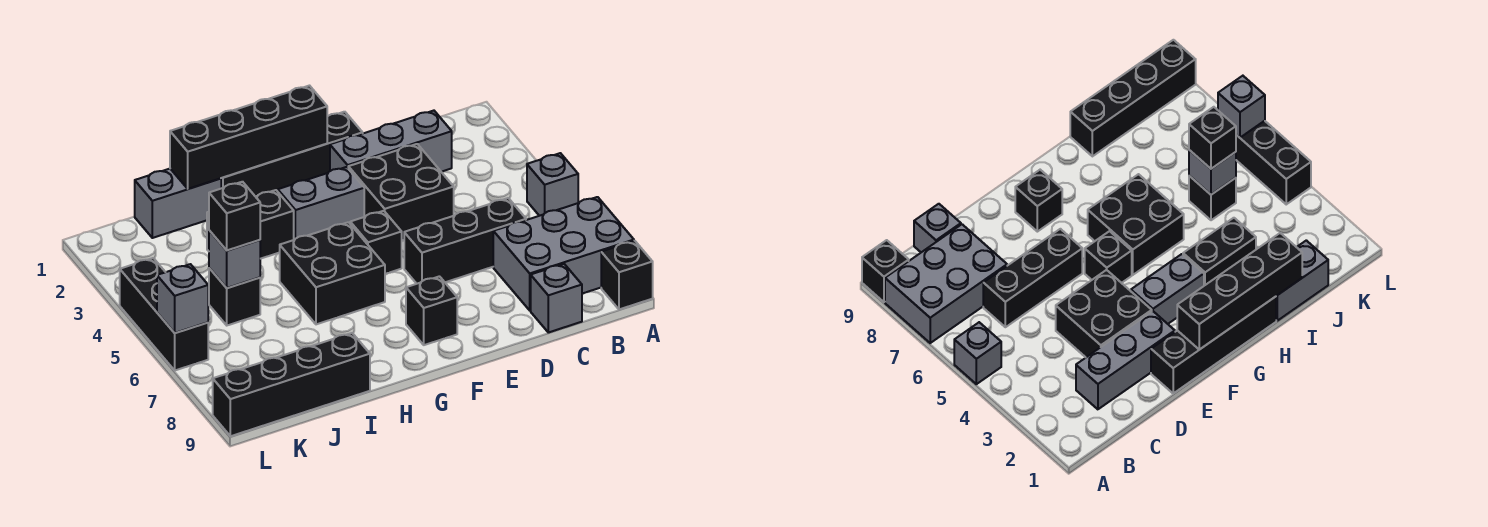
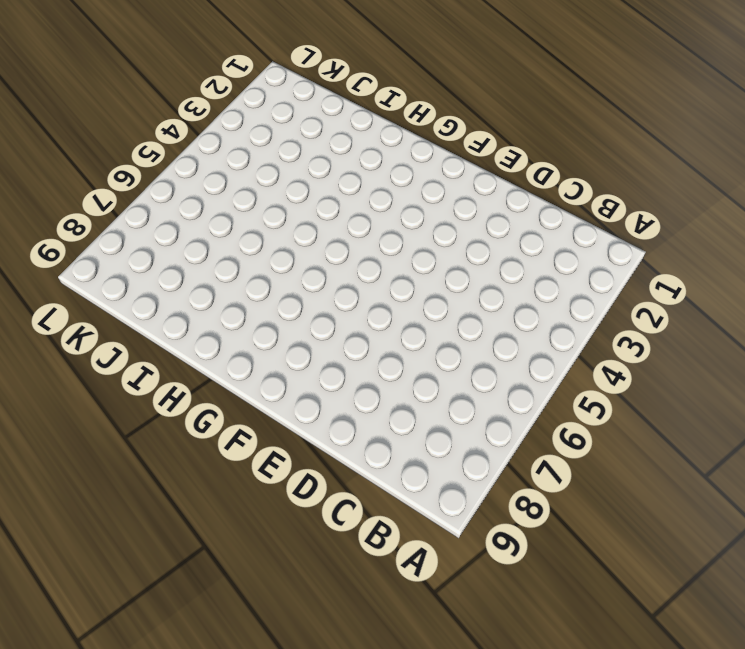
none -> grey brick A5 level 1
none -> grey brick A7:C8 level 1
none -> black brick A9 level 1

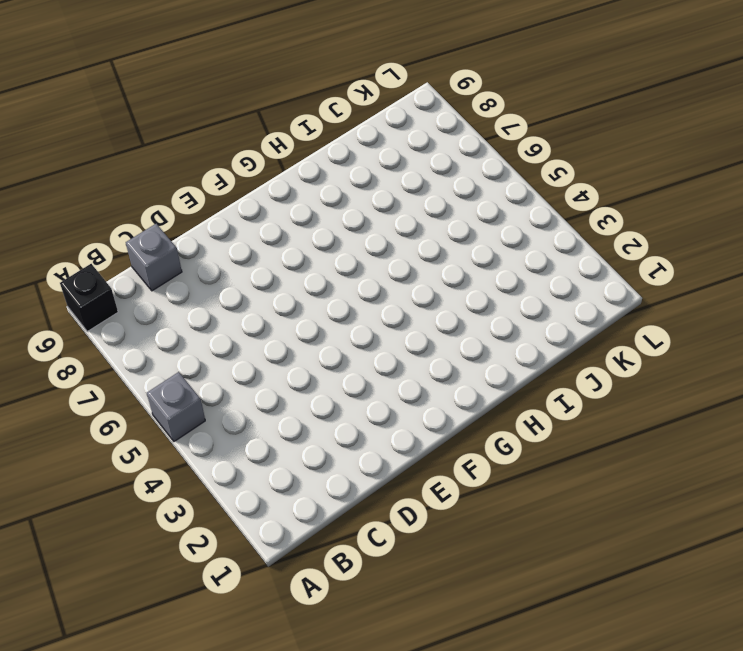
none -> grey brick A7:C8 level 1
none -> grey brick C2:E2 level 1
none -> black brick C6:E6 level 1

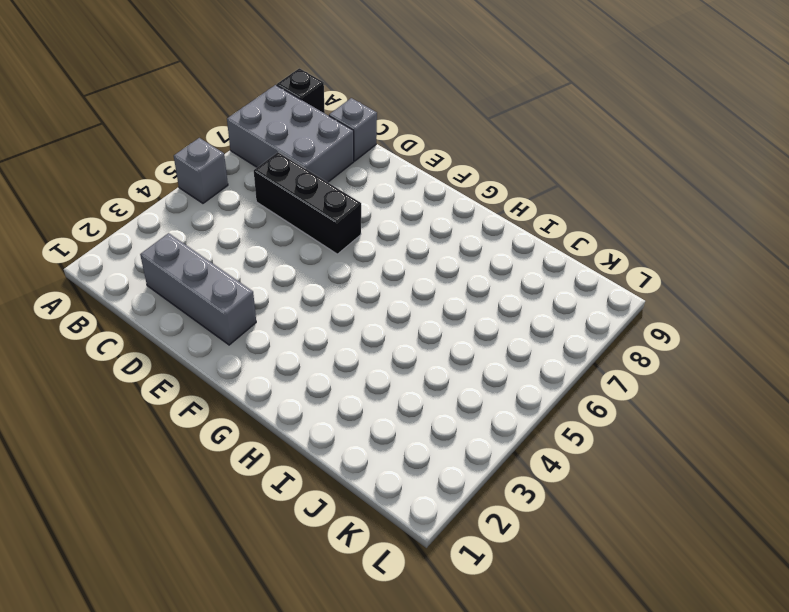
none -> black brick D3:E4 level 1
none -> black brick E1:H1 level 1
none -> grey brick F3:G3 level 1

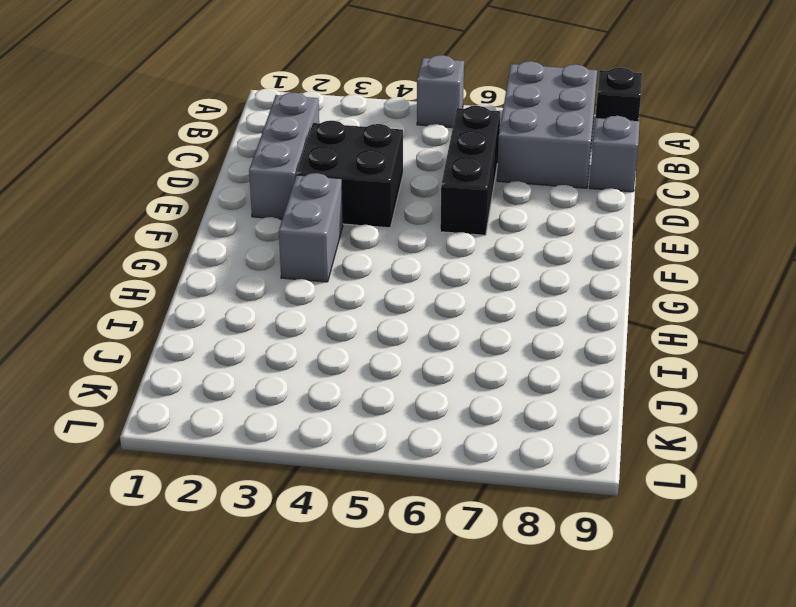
none -> black brick E1:H1 level 1
none -> black brick F5 level 1
none -> black brick F8 level 1

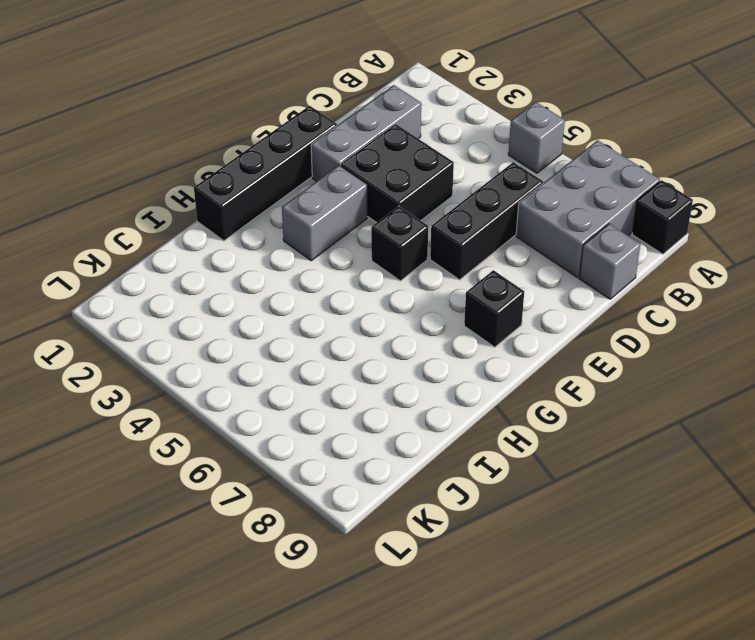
none -> black brick G5:H6 level 1
none -> black brick H3:I3 level 1
none -> grey brick I1:J1 level 1

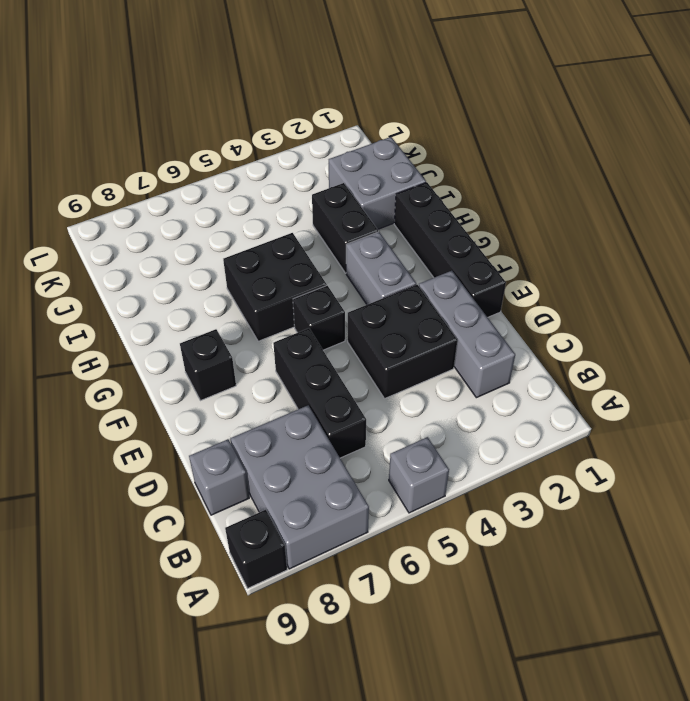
grey brick I1:J2 level 1 -> grey brick I1:J1 level 1
none -> black brick I9:L9 level 1
none -> black brick J5 level 1
none -> black brick L4:L6 level 1

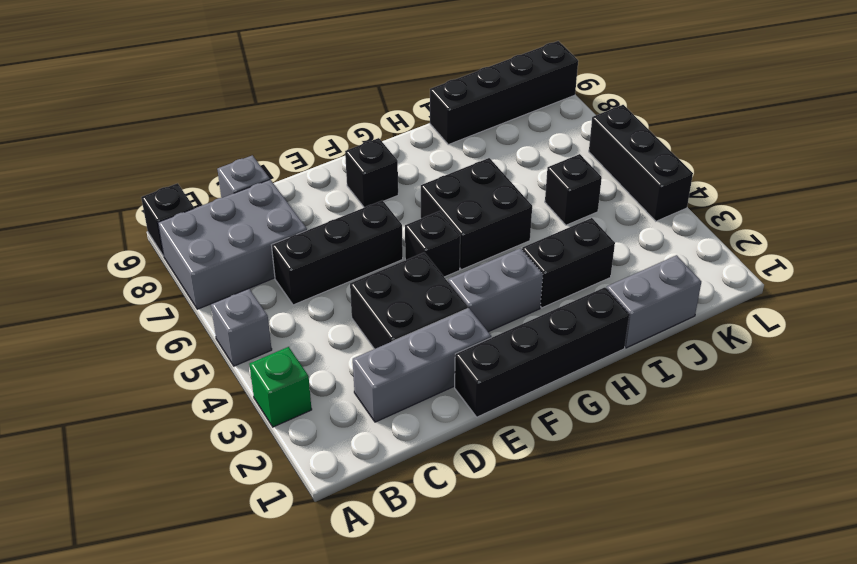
green brick A3 level 1 -> none
none -> black brick F1:I1 level 2
none -> grey brick J5 level 2
none -> grey brick L6 level 2

